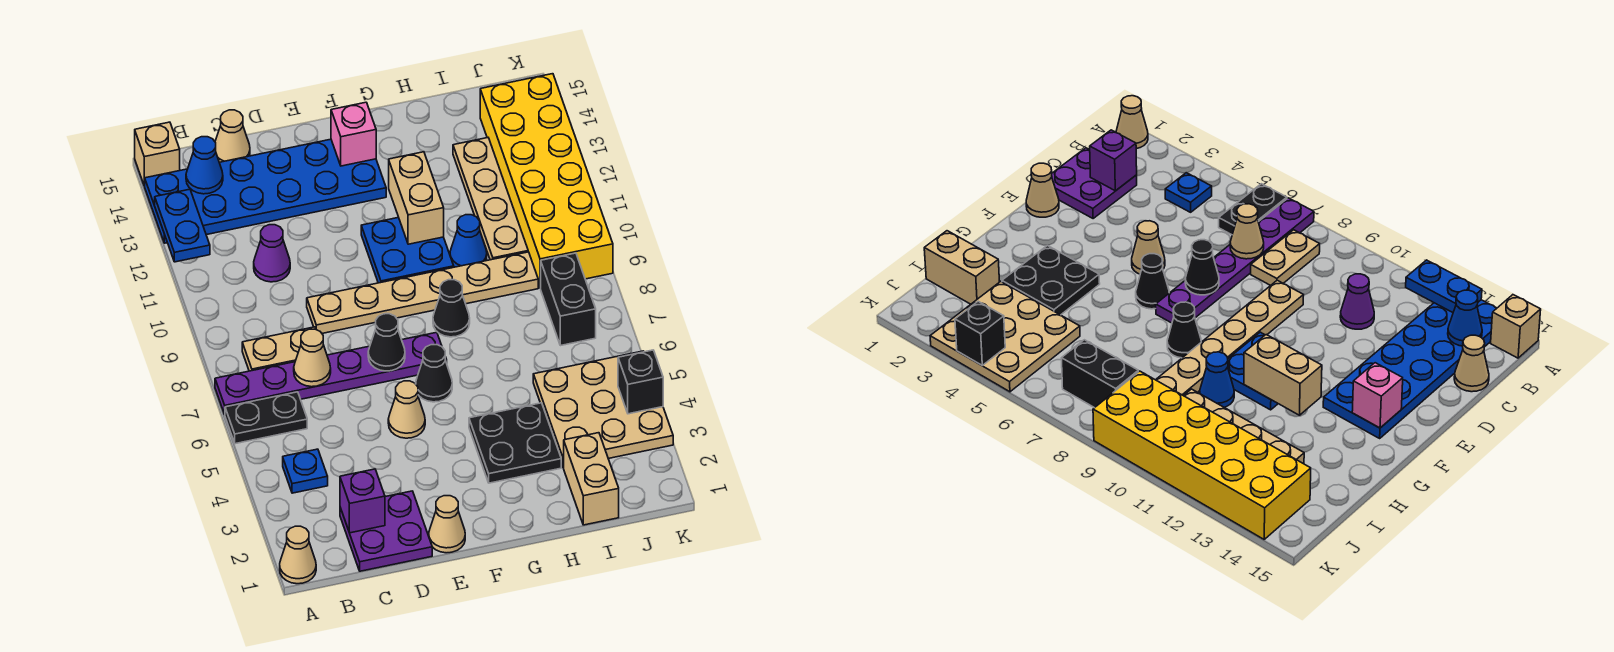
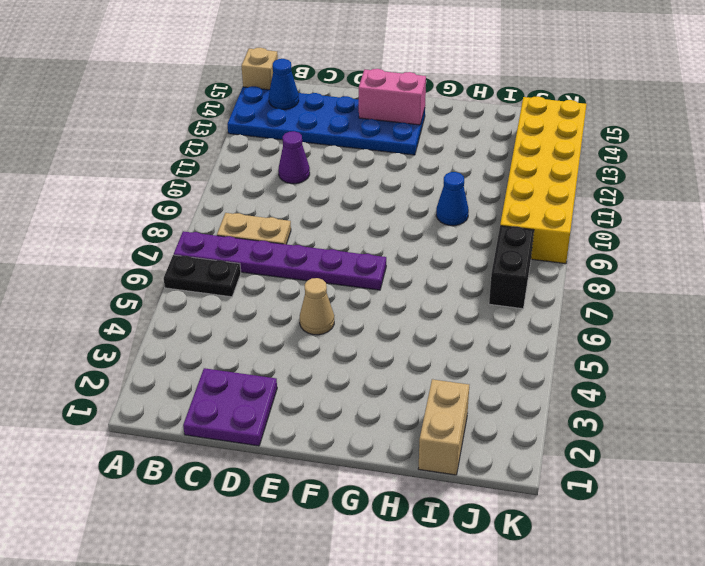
pink brick E14:F14 level 2 -> pink brick F14 level 2
none -> tan cone A1 level 1
none -> blue plate B4 level 1
none -> tan cone C15 level 1
none -> tan plate D9:I9 level 1

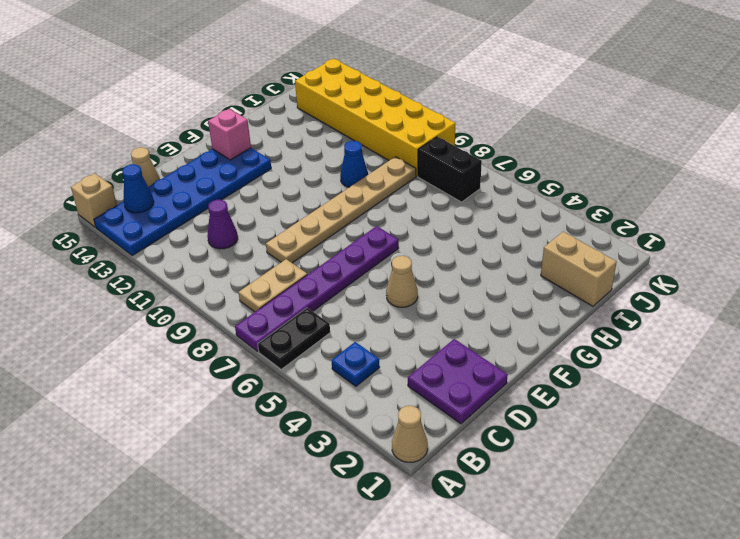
none -> tan cone E1 level 1
none -> black cone F6 level 1
none -> blue plate F10:G11 level 1
none -> black plate G3:H4 level 1

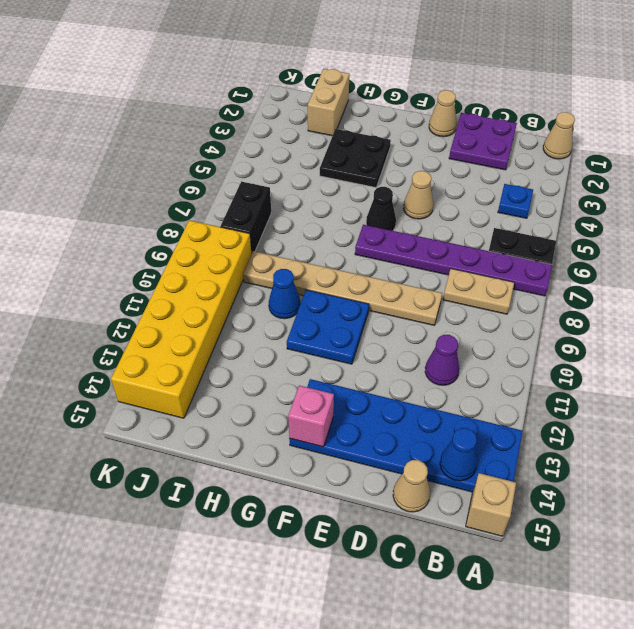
none -> black cone G8 level 1
none -> tan plate I3:K5 level 1
none -> tan plate I10:I13 level 1
none -> blue plate A12:A13 level 2

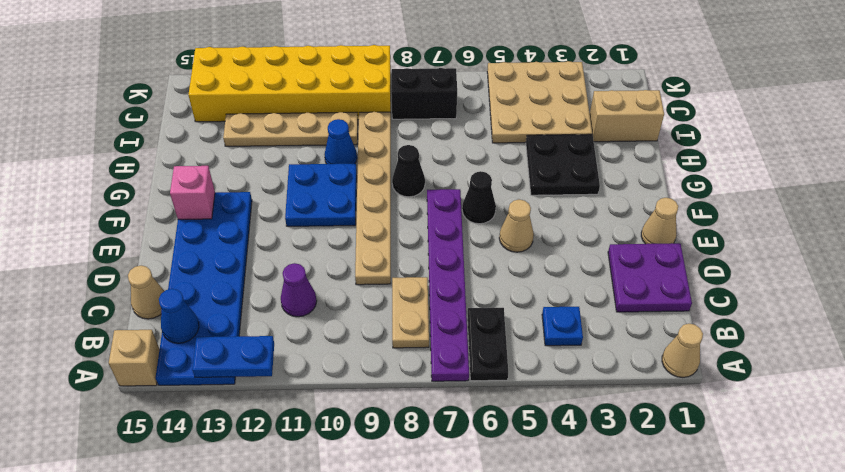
none -> purple brick C2 level 2
none -> tan cone C7 level 2
none -> black cone E7 level 2
none -> tan brick G11:G12 level 2

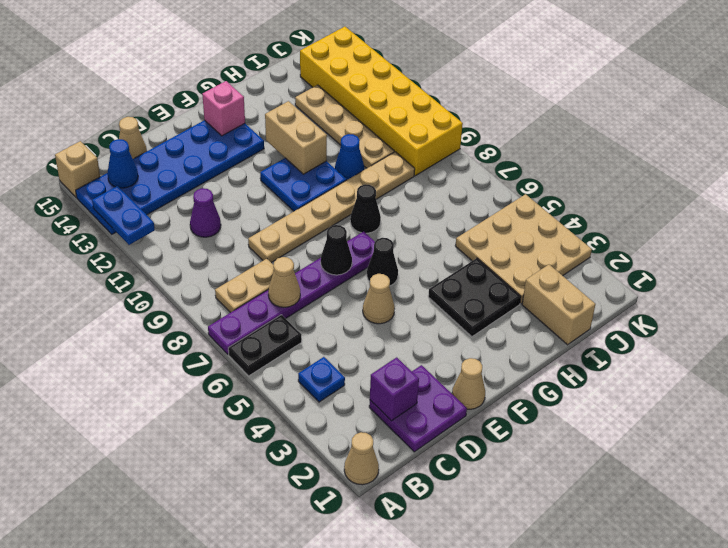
none -> black brick J7:J8 level 1
none -> black brick K4 level 2

